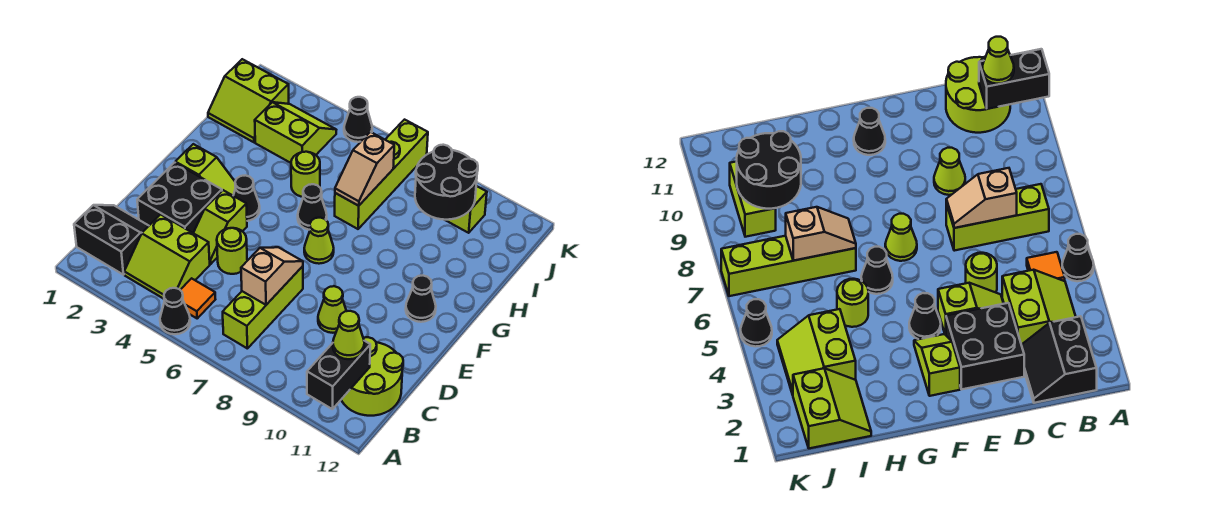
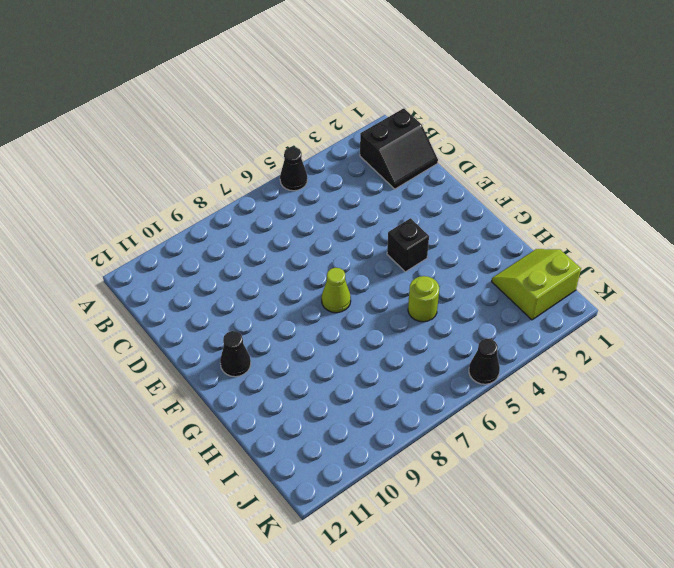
black brick F4 level 1 -> black cone F4 level 1
none -> lime slope B3:C4 level 1 top C
none -> orange tile B5 level 1
none -> lime brick B7:D7 level 1

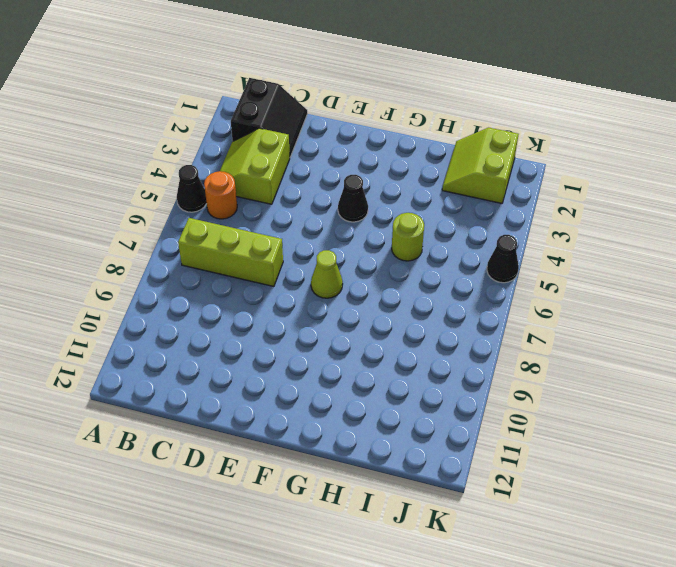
orange round brick B5 level 1 -> orange tile B5 level 1
none -> lime round brick B11:C12 level 1
none -> black brick D2:E3 level 1
none -> lime slope D4:E4 level 1 top E

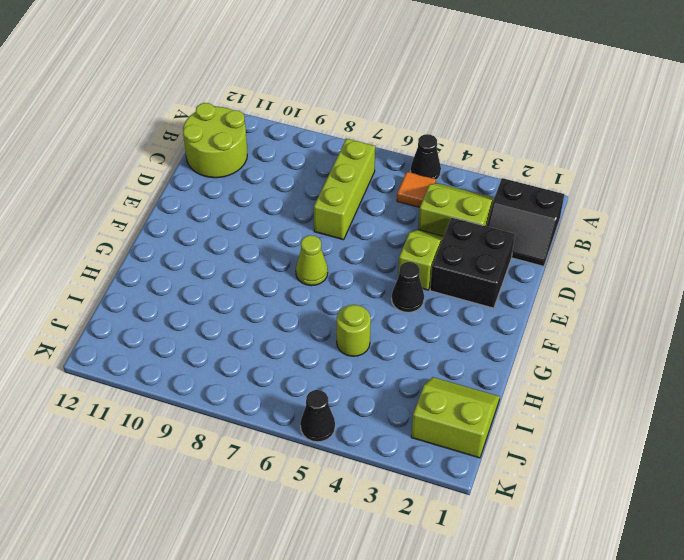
none -> lime round brick D5 level 1
none -> lime cone D9 level 1
none -> lime slope F2:F3 level 1 top 2

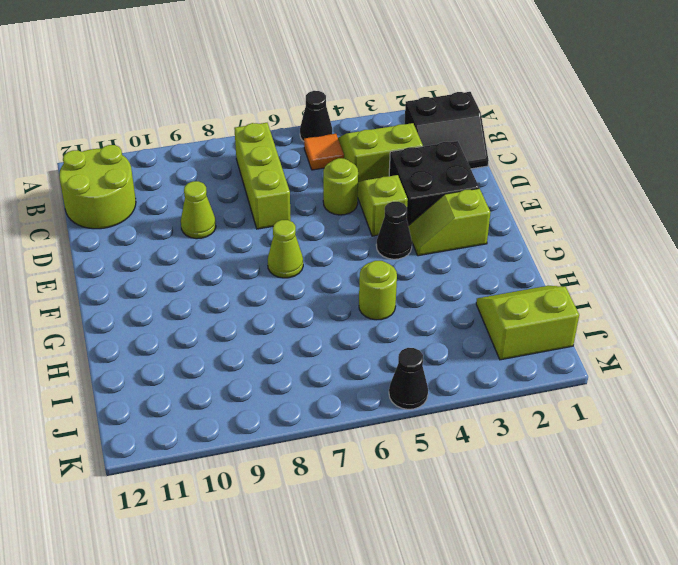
none -> black cone F11 level 1
none -> black cone G6 level 1
none -> lime brick H7:K7 level 1

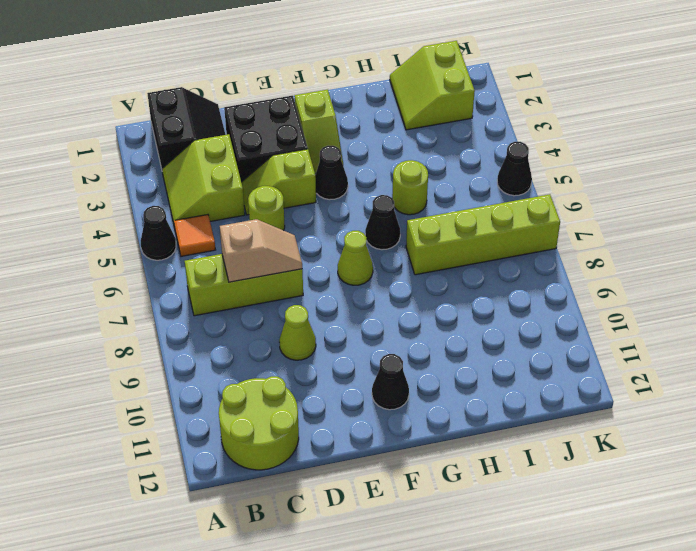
none -> lime slope I3:J4 level 1 top I
none -> lime brick J9:J10 level 1
none -> black brick A11:B11 level 2

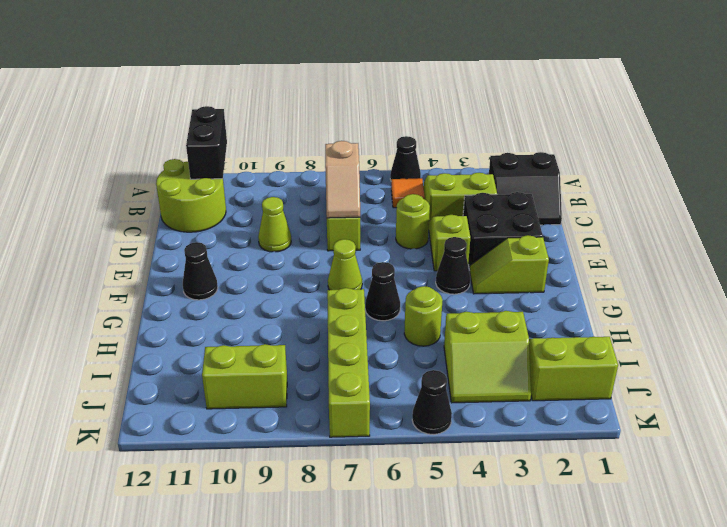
none -> tan slope H7:I7 level 2 top I
none -> black round brick I9:J10 level 2
none -> lime cone B11 level 3

